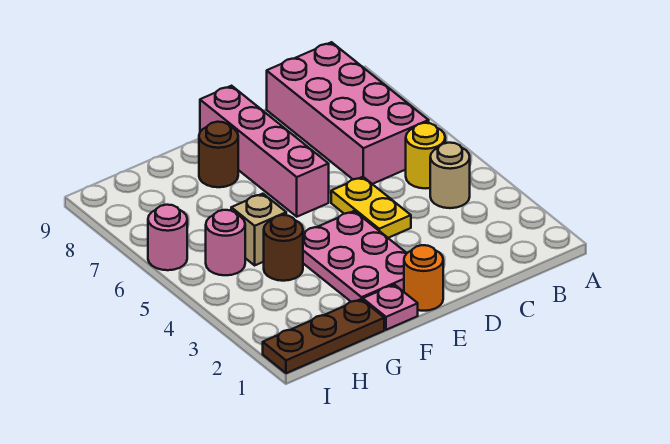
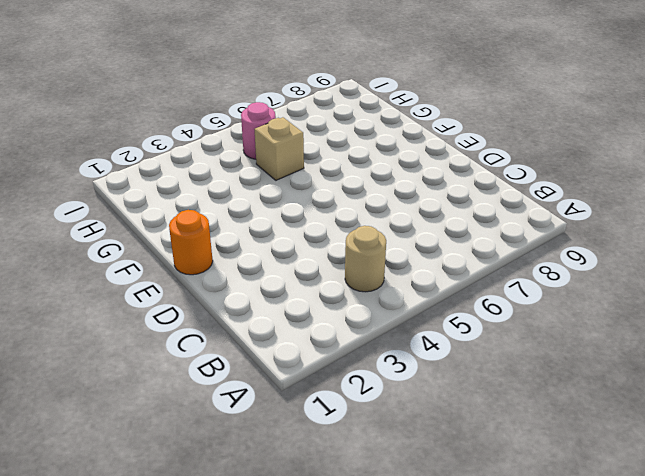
none -> yellow round brick B5 level 1
none -> pink brick B6:C9 level 1
none -> yellow plate D4:D5 level 1

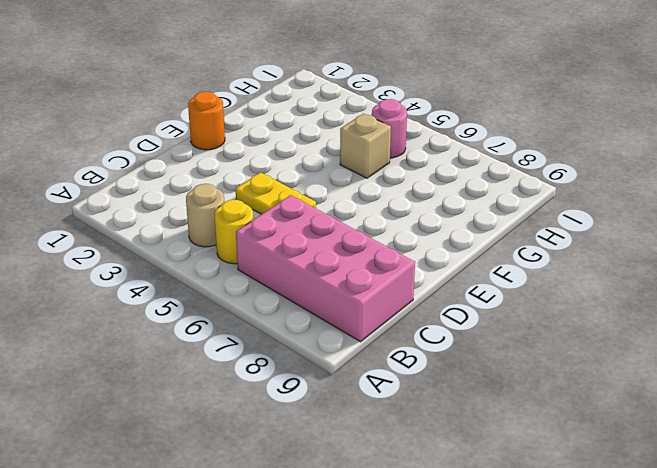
none -> pink plate E2:F4 level 1
none -> pink brick E6:E9 level 1
none -> pink plate F1 level 1

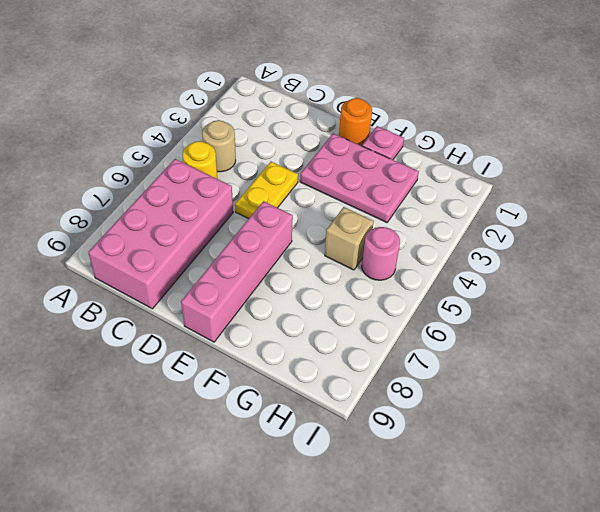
pink plate E2:G3 level 1 -> pink plate E2:F4 level 1
none -> brown round brick F8 level 1
none -> brown plate G1:I1 level 1
none -> brown round brick G4 level 1

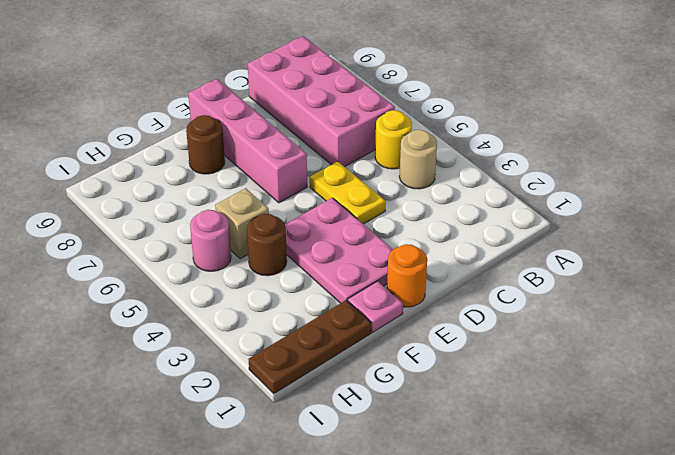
none -> pink round brick I6 level 1

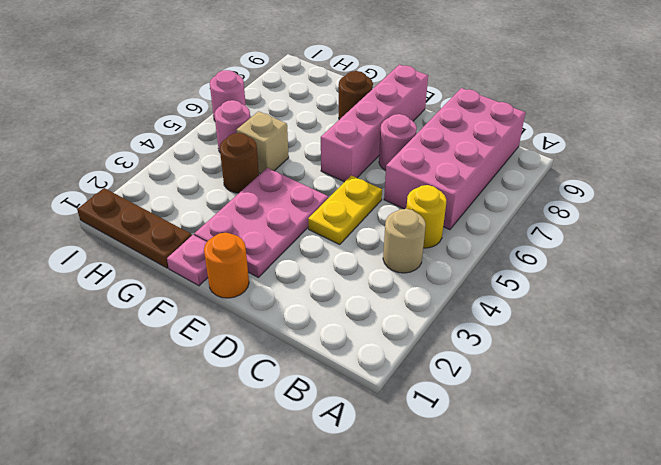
pink round brick D7 level 1 -> none

